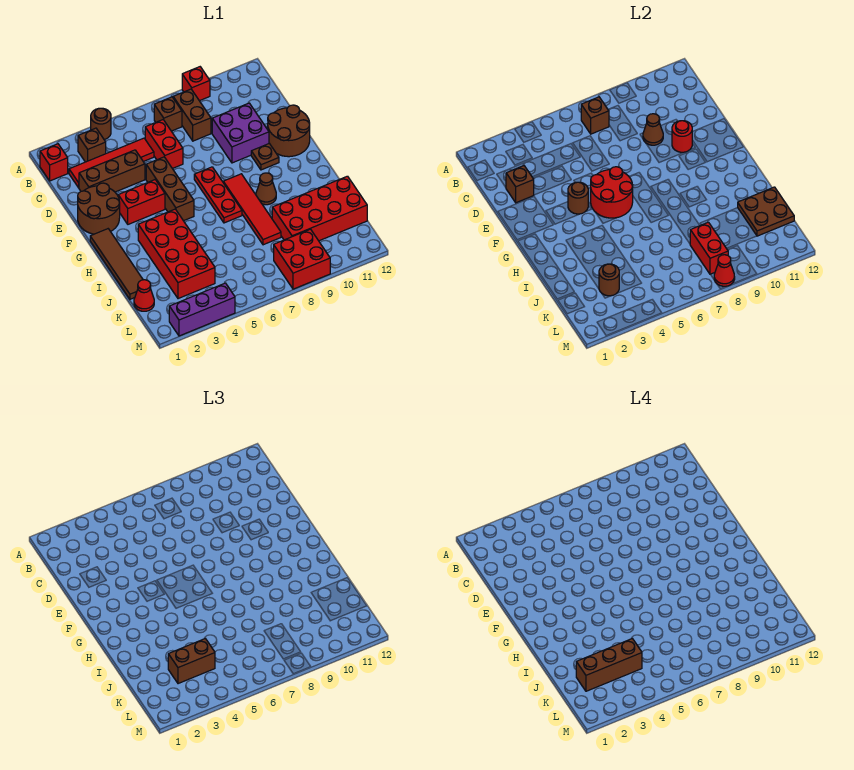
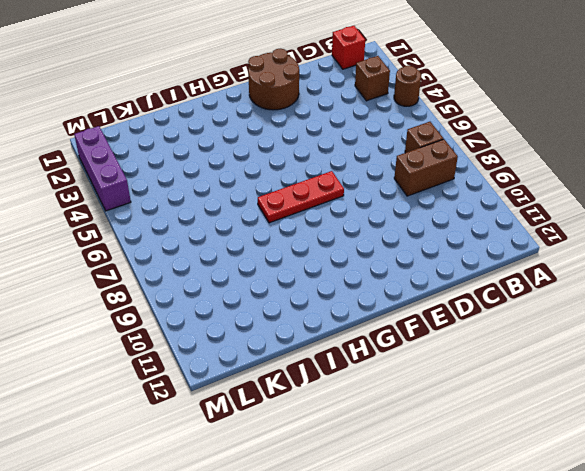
none -> red brick A9 level 1
none -> red tile C2:C5 level 1
none -> red brick C6:D6 level 1
none -> brown brick D2:D4 level 1

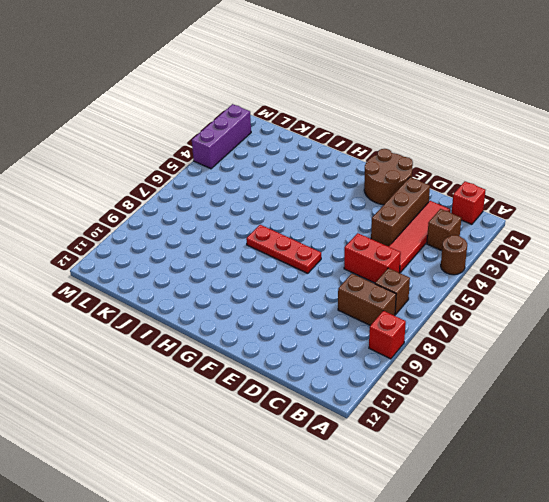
none -> purple brick D9:E10 level 1
none -> brown brick E5:G5 level 1
none -> brown round brick E11:F12 level 1
none -> red brick F3:F4 level 1

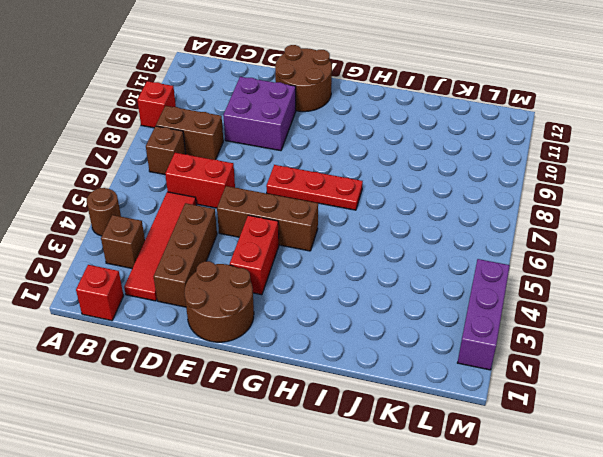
none -> brown plate F10 level 1
none -> brown tile G1:J1 level 1
none -> red tile G8:J8 level 1
none -> red brick H3:K4 level 1

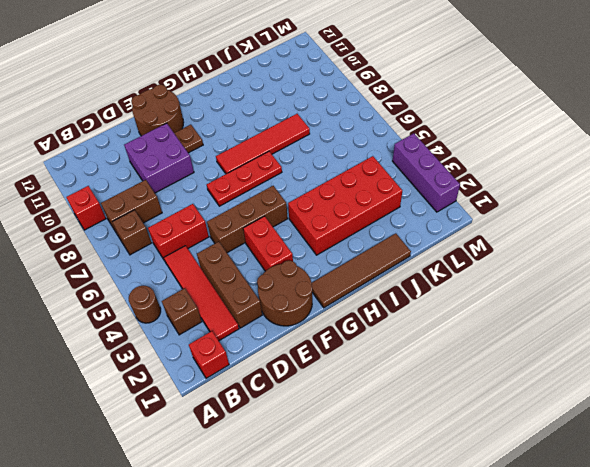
none -> brown cone H9 level 1
none -> red brick J9:K12 level 1
none -> red cone K1 level 1
none -> red brick L8:M9 level 1

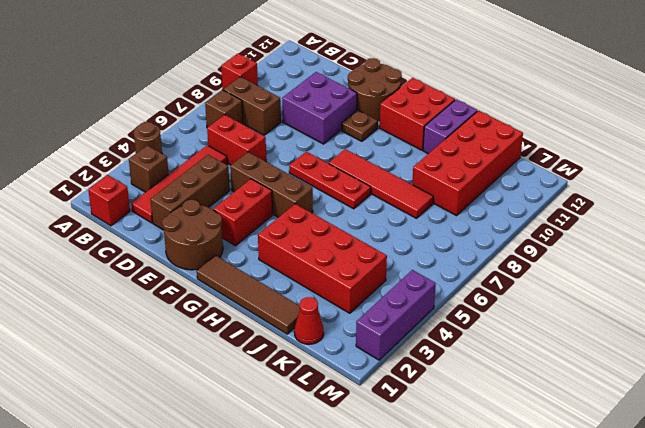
red brick G11:H12 level 1 -> red brick L8:M9 level 1
purple brick I11:I12 level 1 -> none
none -> brown cone H9 level 1
none -> brown brick B7 level 2
none -> brown brick D2 level 2
none -> brown cone D9 level 2

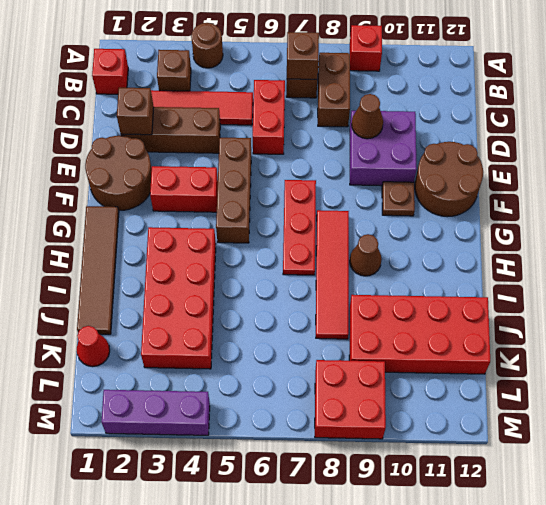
none -> red round brick E10 level 2
none -> brown round brick F4 level 2
none -> red round brick F5:G6 level 2
none -> brown plate J11:K12 level 2

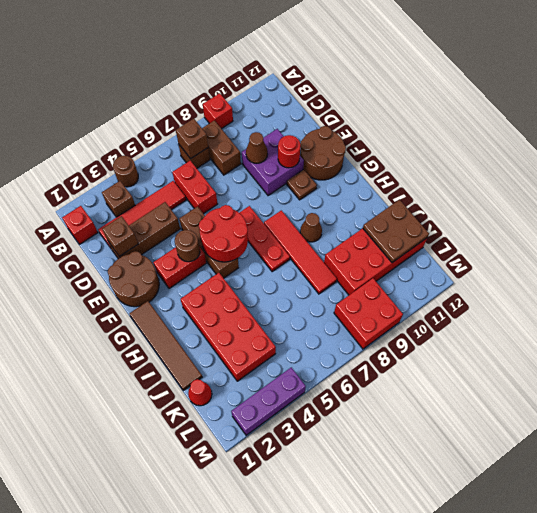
none -> brown round brick K3 level 2
none -> red brick K8:L8 level 2
none -> red cone M8 level 2
none -> brown brick K3:K4 level 3

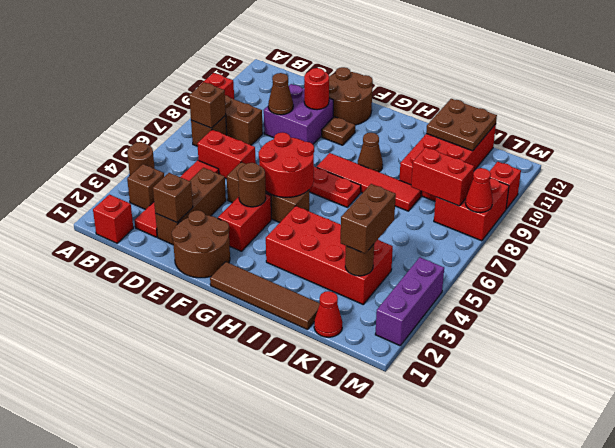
red brick M10 level 1 -> none
none -> brown brick K2:K4 level 4

